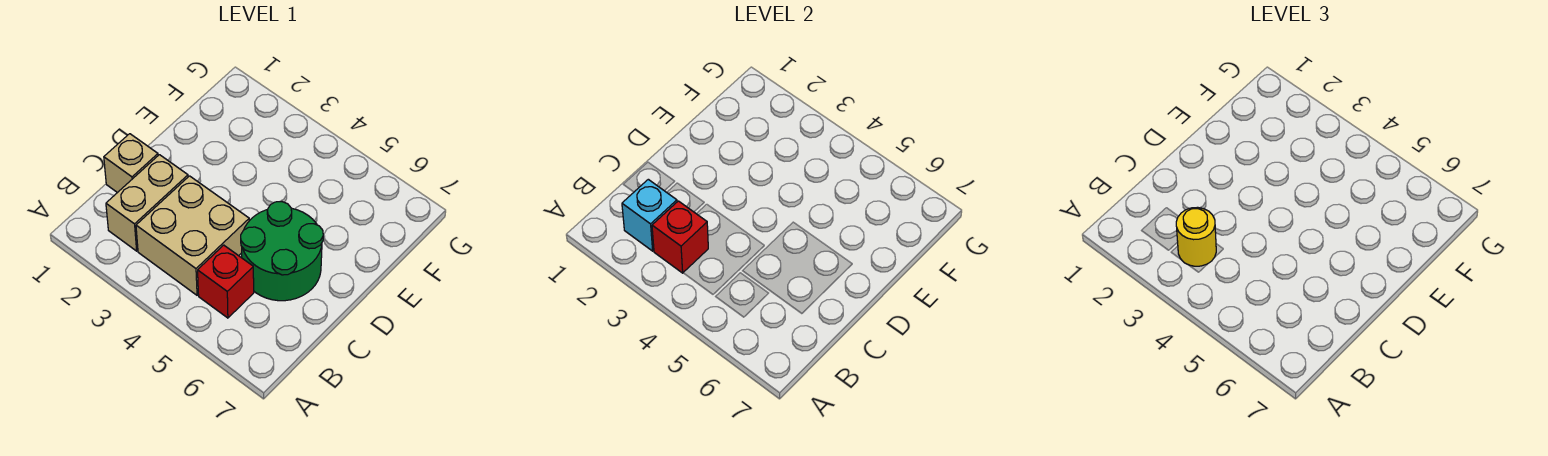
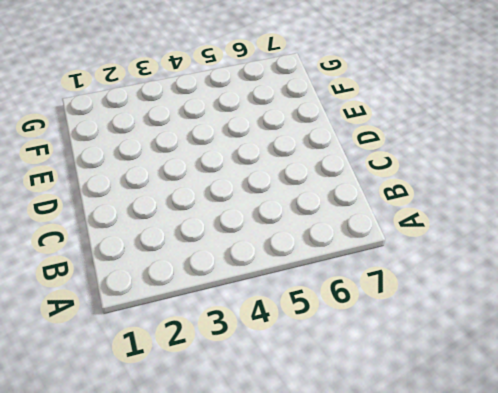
none -> tan brick B2:C2 level 1
none -> tan brick B3:C4 level 1

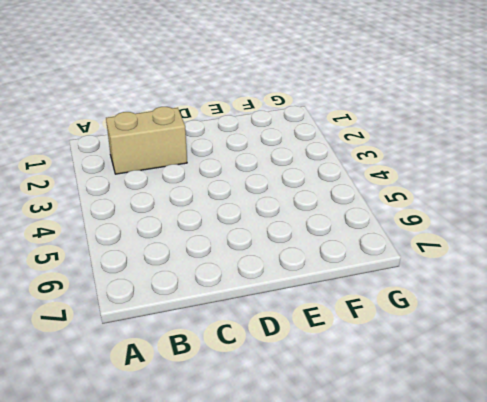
none -> tan brick B3:C4 level 1
none -> red brick B5 level 1

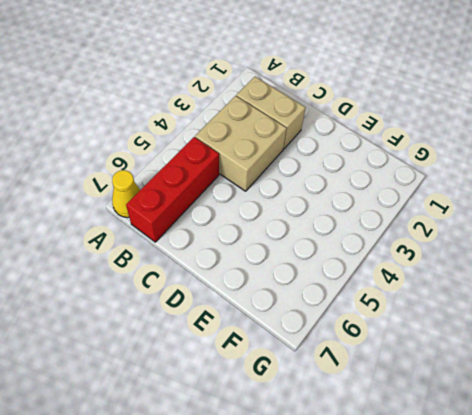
yellow cone A7 level 1 -> none
red brick B5:B7 level 1 -> red brick B5 level 1
none -> tan brick C1 level 1
none -> green round brick C5:D6 level 1

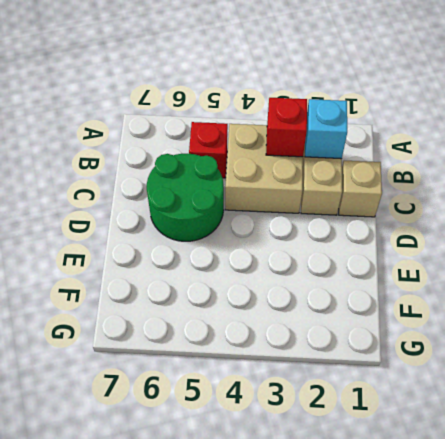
none -> yellow round brick B3 level 3

